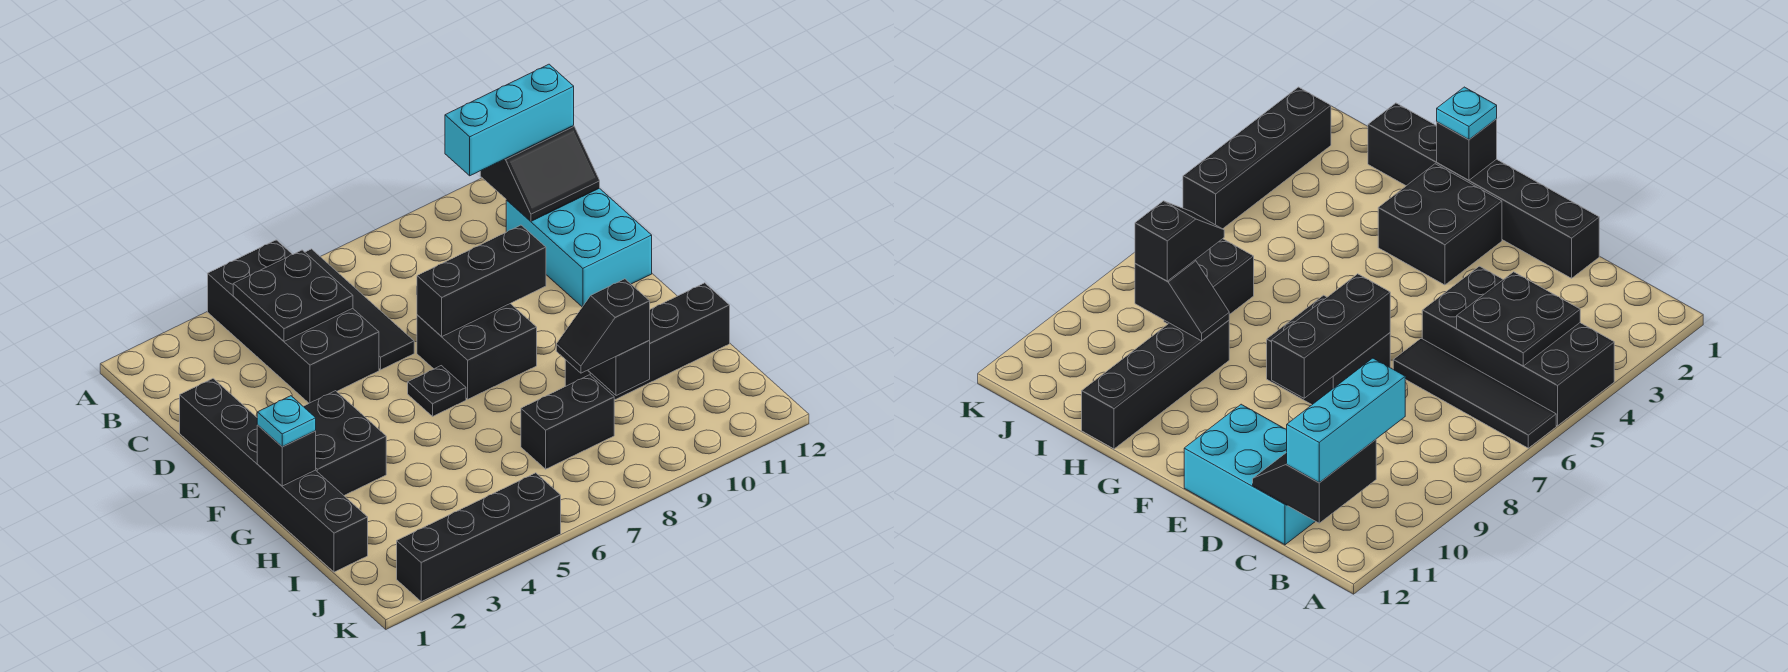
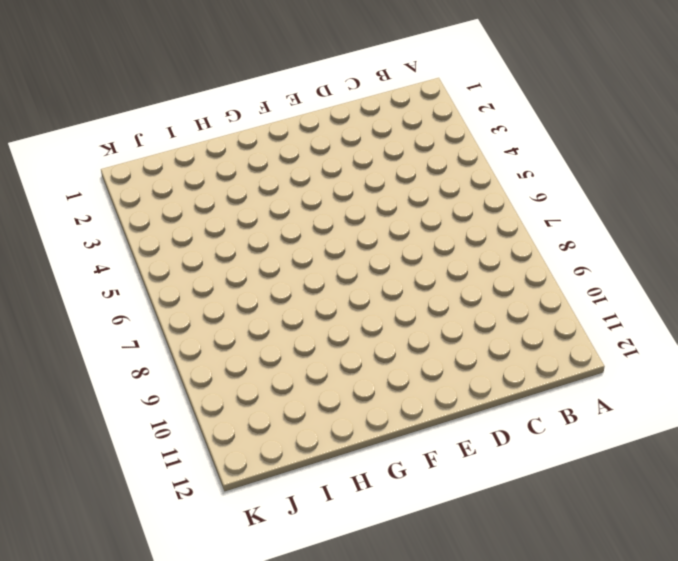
none -> black brick A4:D5 level 1
none -> black tile A6:D6 level 1
none -> cyan brick C11:E12 level 1

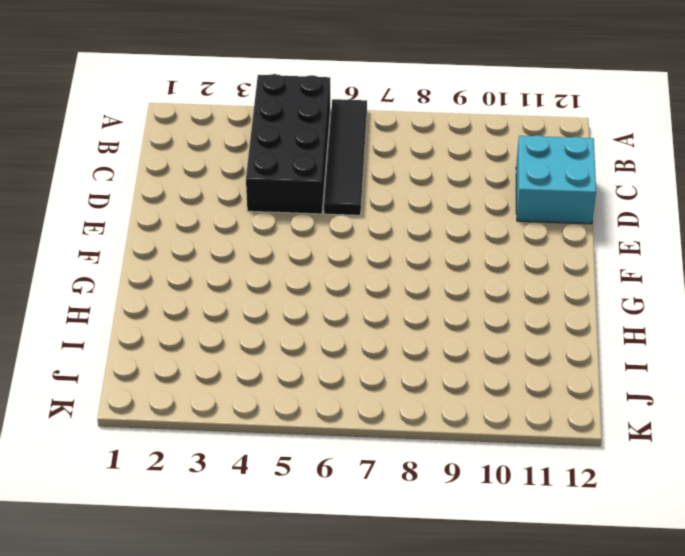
cyan brick C11:D12 level 1 -> cyan brick C11:E12 level 1
none -> black brick D1:I1 level 1
none -> black brick E7:F8 level 1
none -> black brick F2:G3 level 1

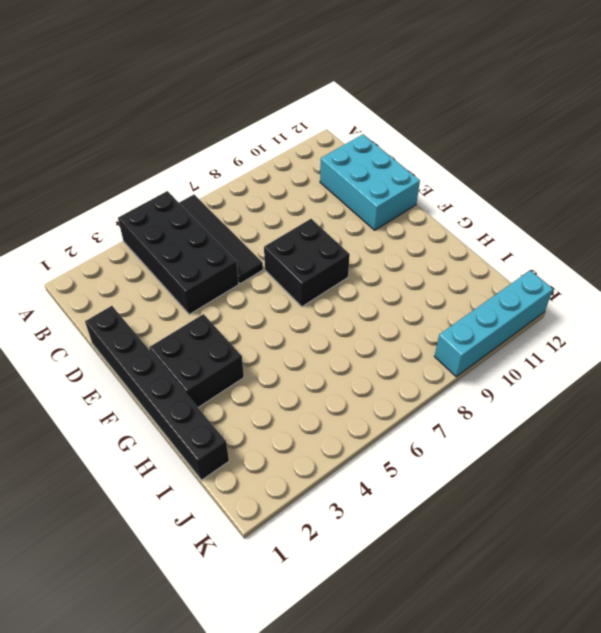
cyan brick K9:K12 level 1 -> none
none -> black plate F6 level 1
none -> black brick H9:H12 level 1
none -> black brick I7:I8 level 1

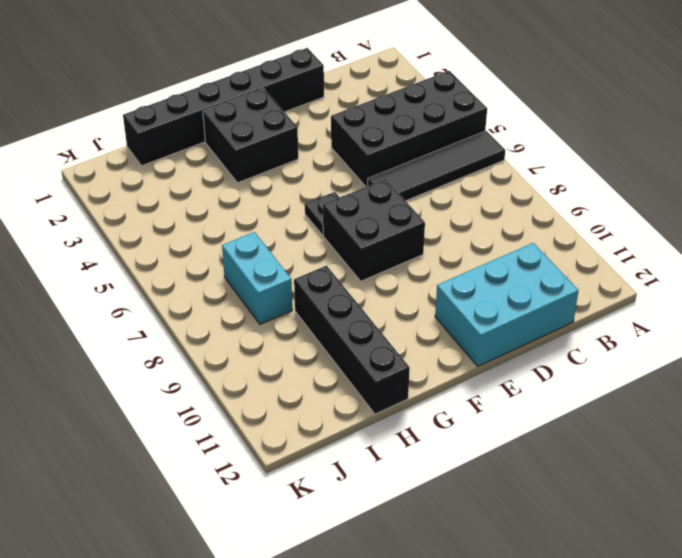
cyan brick I7:I8 level 1 -> black brick I7:I8 level 1
none -> black brick K2:K5 level 1
none -> black plate B4:C5 level 2
none -> black slope B11:C12 level 2 top B

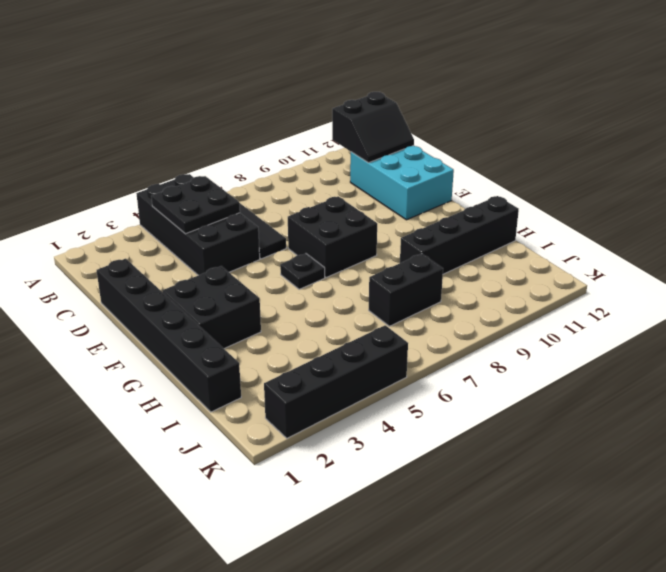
none -> black brick E7:E9 level 2
none -> black brick G1 level 2
none -> black slope H9:I9 level 2 top I

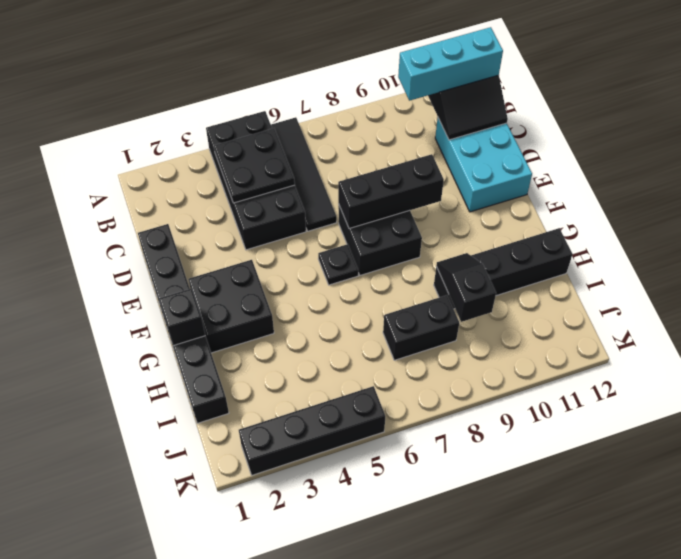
none -> cyan plate G1 level 3
none -> black slope I8:I9 level 3 top 9

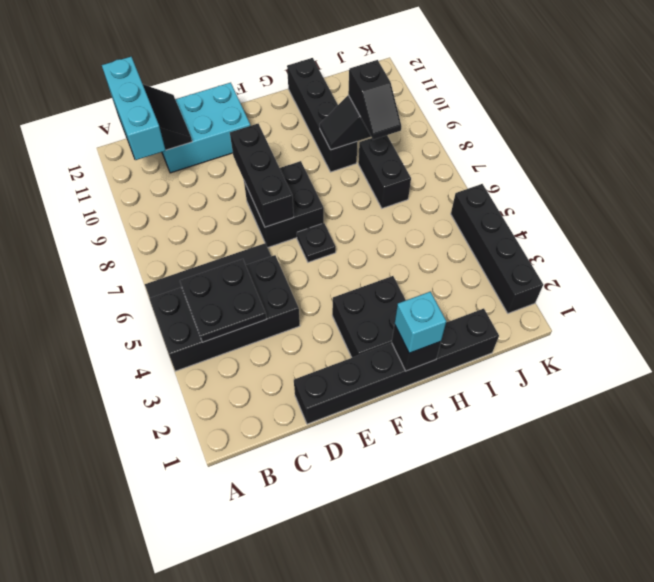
cyan brick G1 level 3 -> cyan plate G1 level 3

